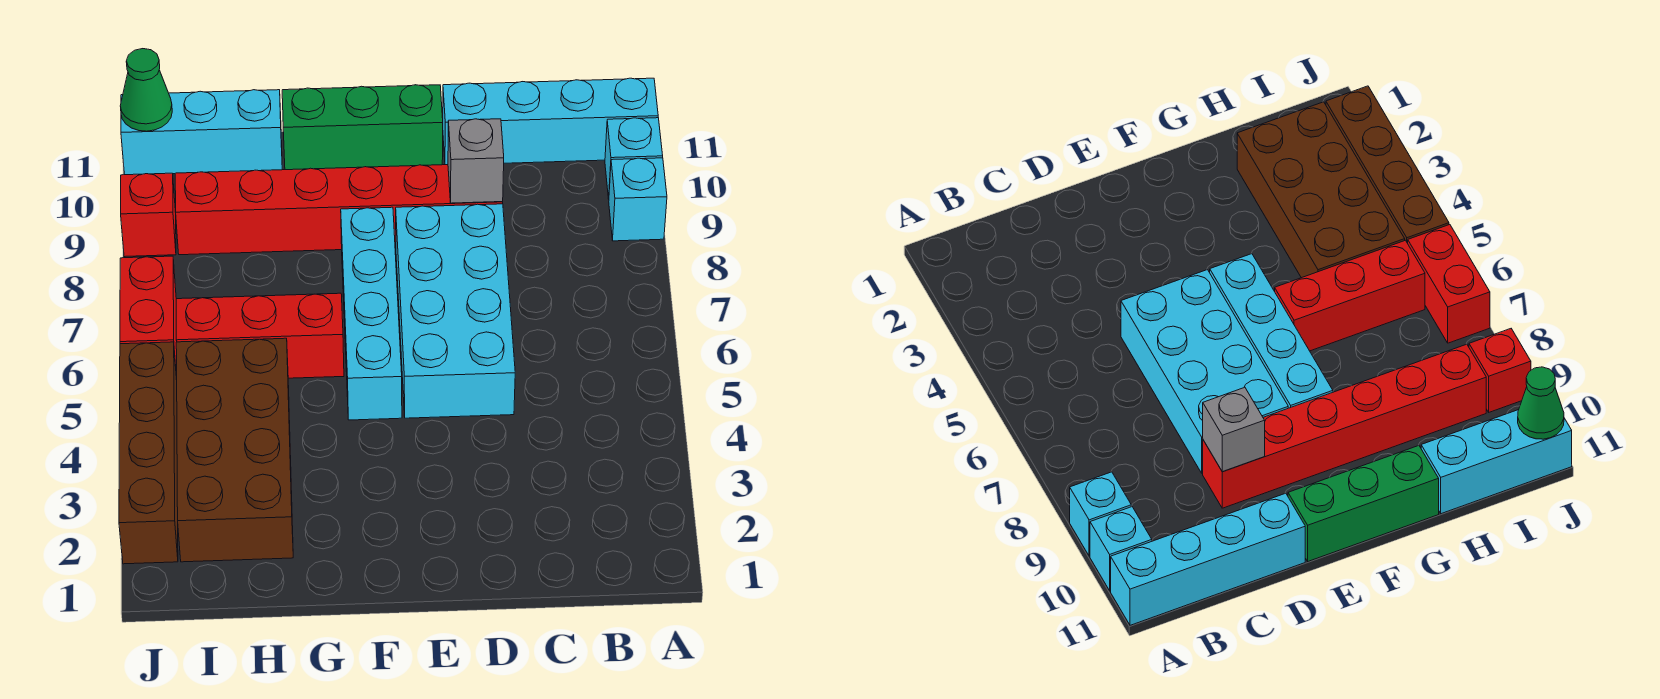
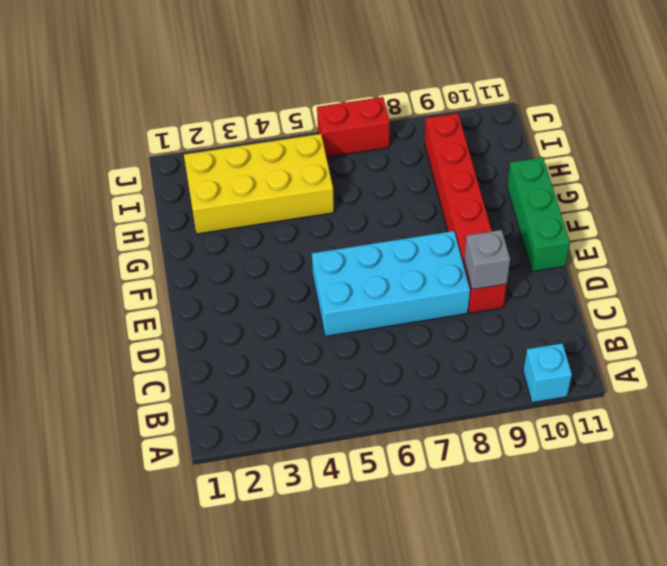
yellow brick H2:I5 level 1 -> brown brick H2:I5 level 1
none -> cyan brick A9 level 1
none -> cyan brick A11:D11 level 1
none -> cyan brick F5:F8 level 1

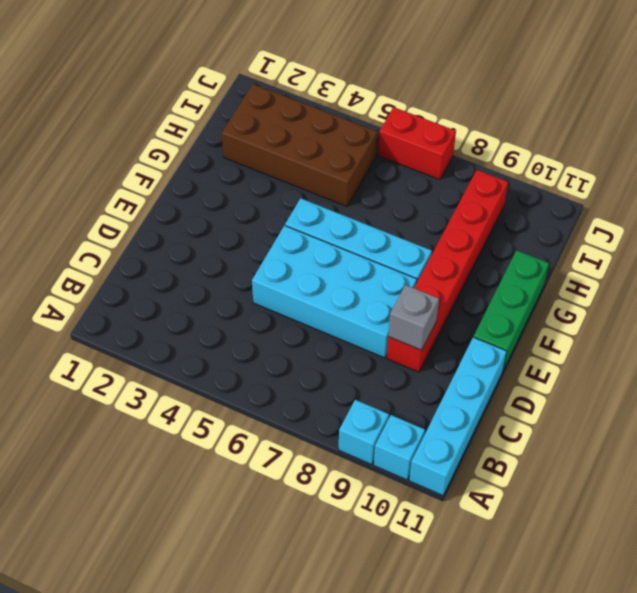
none -> red brick G6:I6 level 1
none -> cyan brick H11:J11 level 1
none -> brown brick J2:J5 level 1

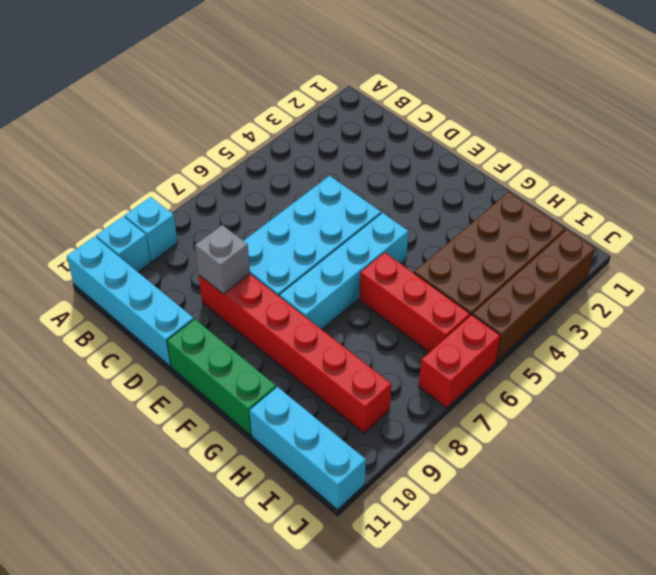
none -> red brick J9 level 1
none -> green cone J11 level 2

